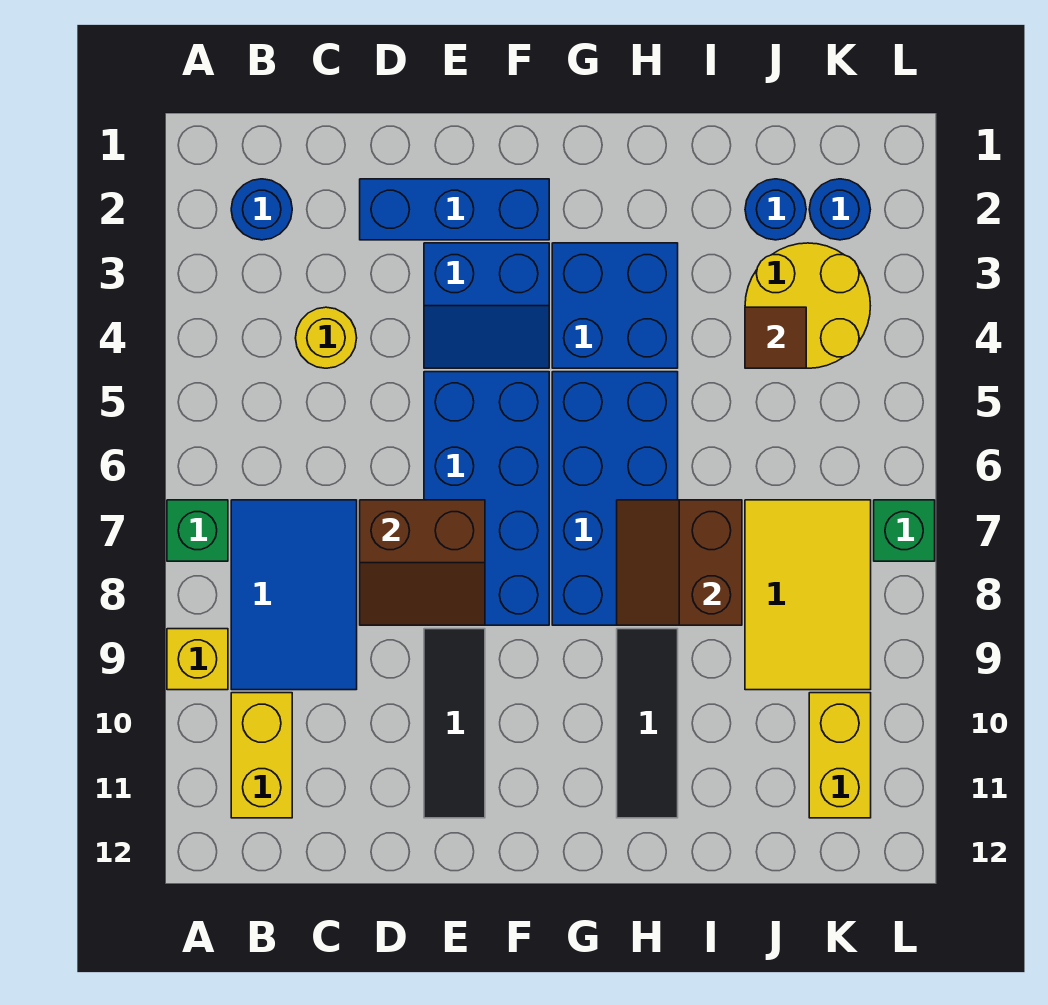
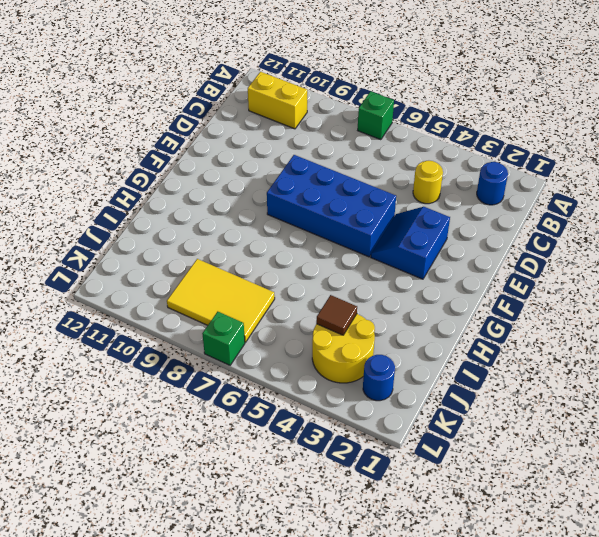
none -> yellow brick A9 level 1
none -> blue tile B7:C9 level 1
none -> blue brick D2:F2 level 1

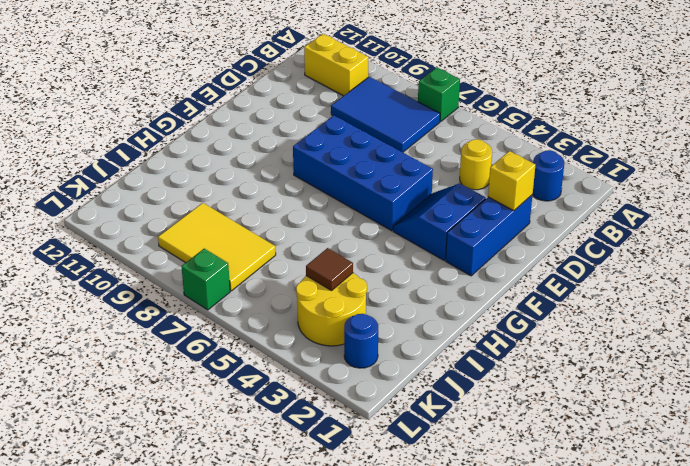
yellow brick D2 level 2 -> yellow brick A9 level 1
none -> black tile E9:E11 level 1
none -> blue brick G3:H4 level 1
none -> blue brick G5:H8 level 1

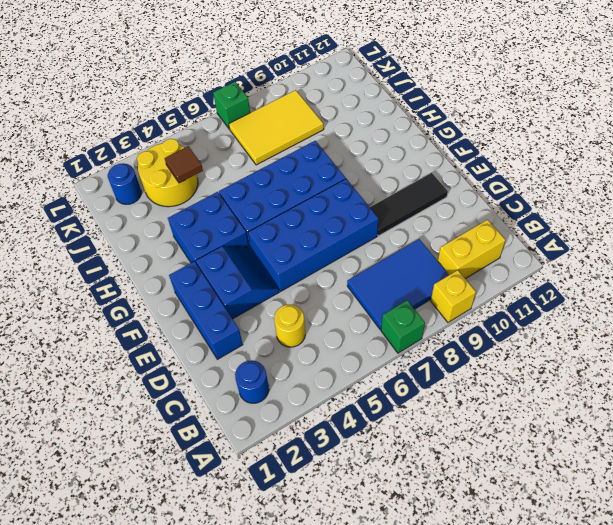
none -> black tile H9:H11 level 1
none -> blue round brick J2 level 1
none -> yellow brick K10:K11 level 1

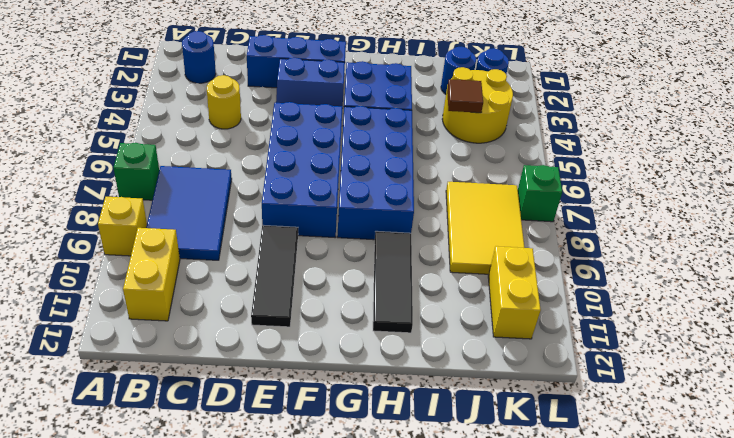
none -> brown slope D7:E8 level 2 top 7
none -> brown slope H7:I8 level 2 top I

